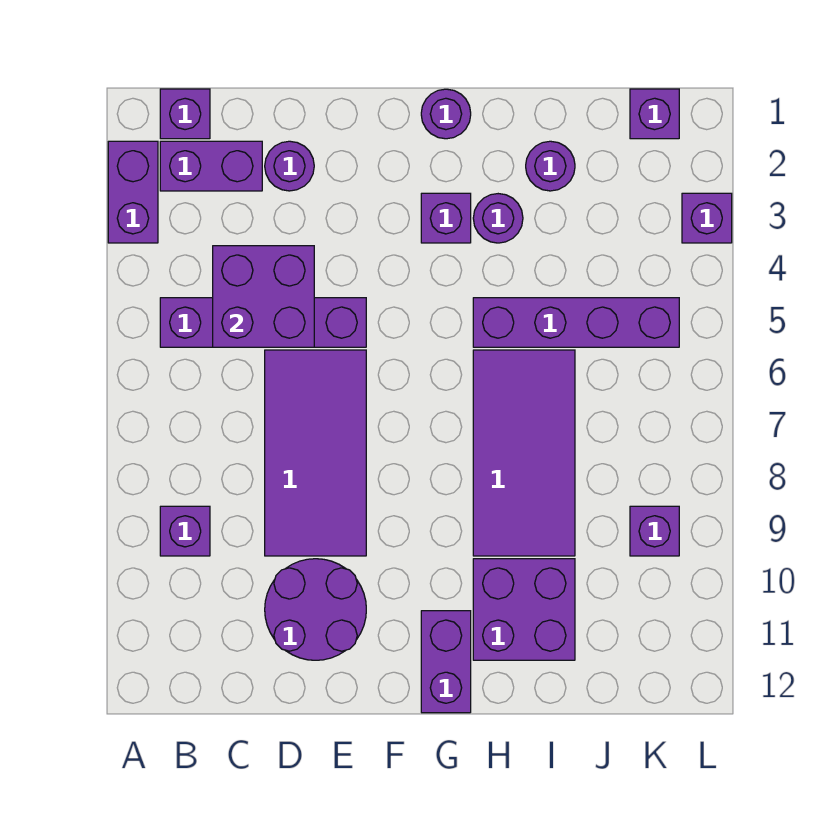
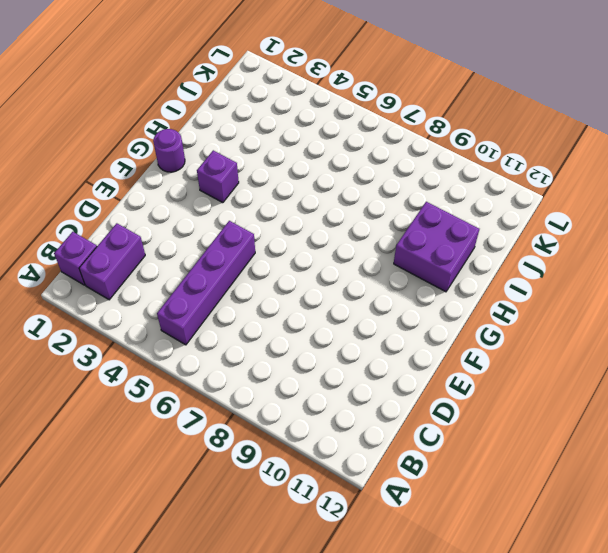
none -> purple brick A2:A3 level 1
none -> purple brick B9 level 1
none -> purple round brick D2 level 1

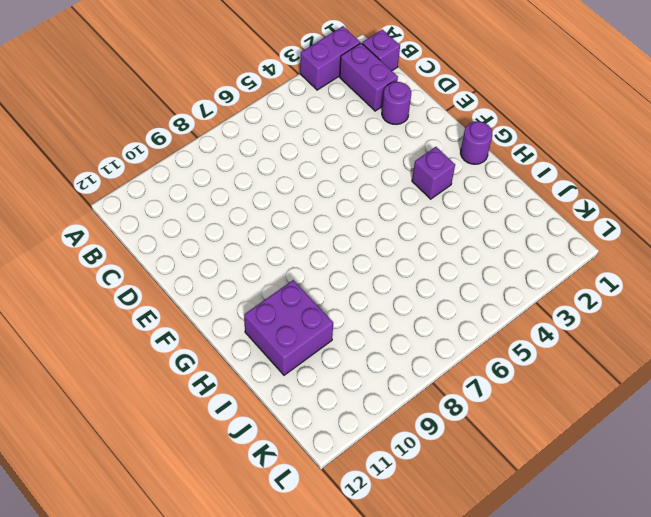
none -> purple brick B5:E5 level 1
none -> purple brick B9 level 1
none -> purple tile D6:E9 level 1

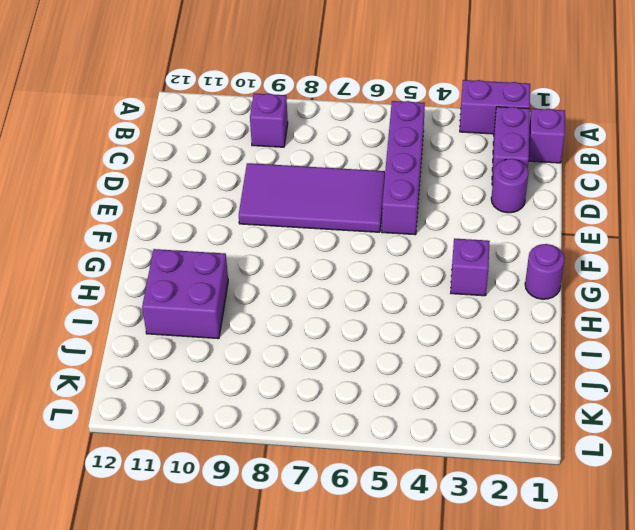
none -> purple round brick D10:E11 level 1
none -> purple brick G11:G12 level 1
none -> purple round brick H3 level 1

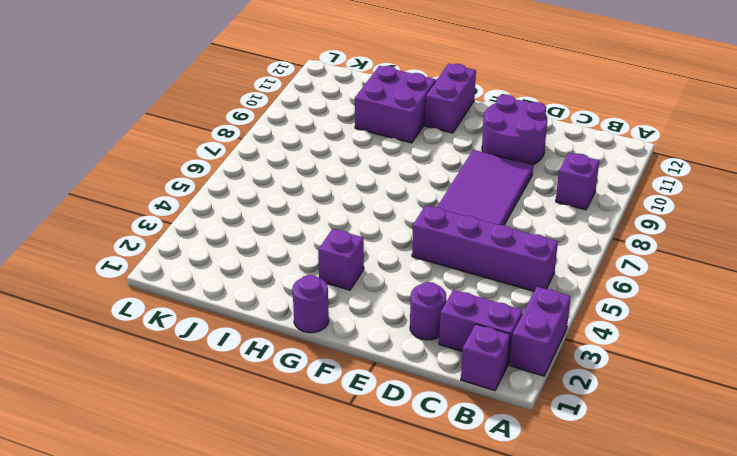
none -> purple round brick H3 level 1
none -> purple brick H5:K5 level 1
none -> purple tile H6:I9 level 1

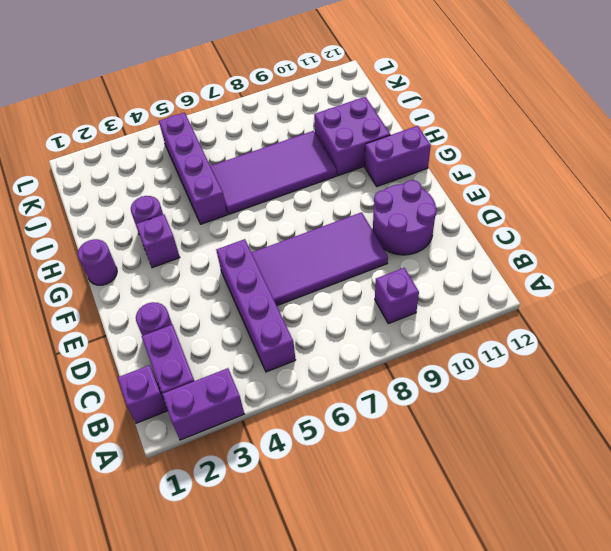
none -> purple round brick I2 level 1
none -> purple brick K1 level 1
none -> purple brick K9 level 1

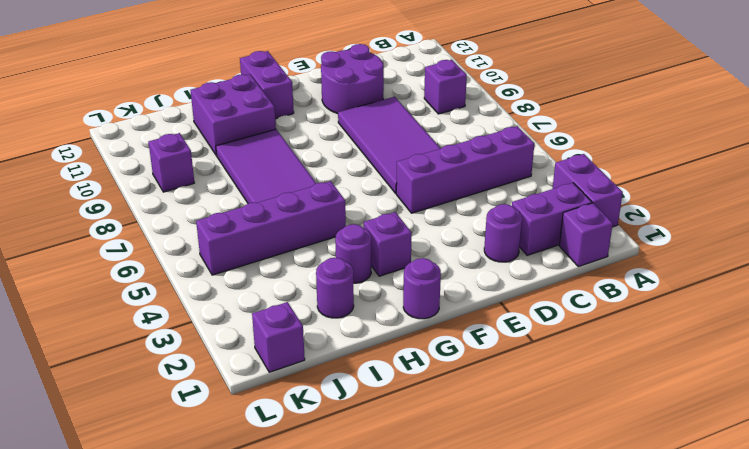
none -> purple brick L3 level 1
none -> purple brick C4:D5 level 2

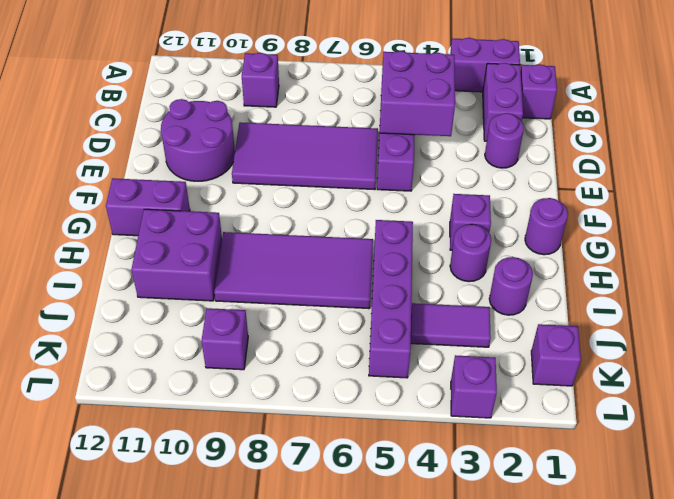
purple tile J3:J4 level 1 -> none

